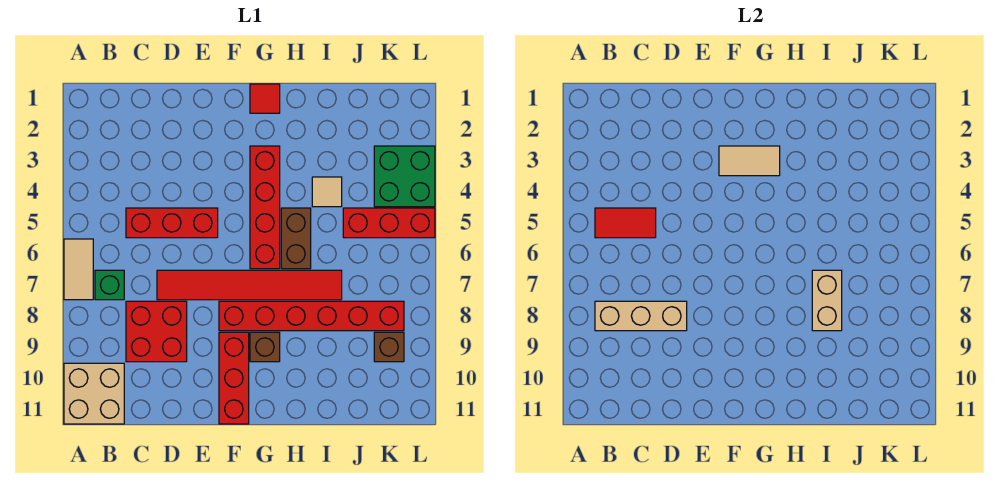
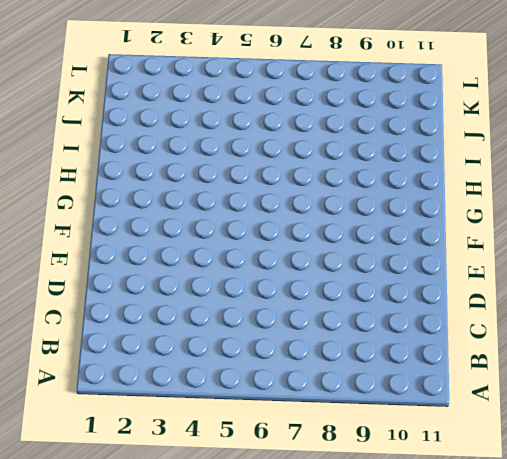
none -> tan tile A6:A7 level 1
none -> tan brick A10:B11 level 1
none -> green brick B7 level 1

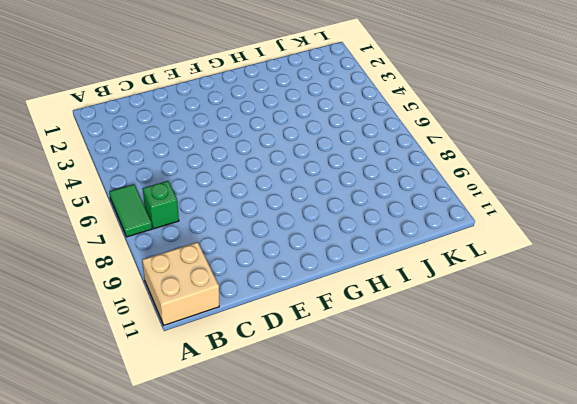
green tile A6:A7 level 1 -> tan tile A6:A7 level 1
none -> red brick C5:E5 level 1
none -> red brick C8:D9 level 1
none -> red tile D7:I7 level 1

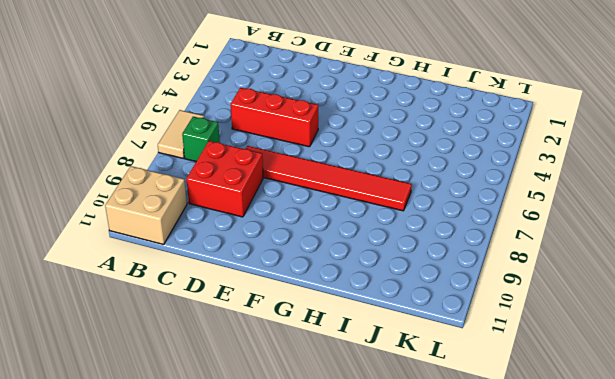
none -> red brick F8:K8 level 1
none -> red brick F9:F11 level 1
none -> red tile G1 level 1

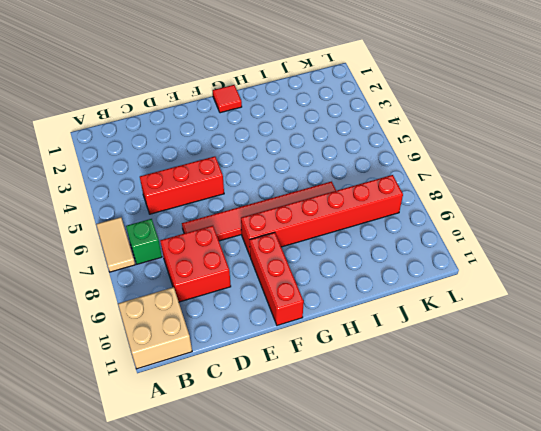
none -> red brick G3:G6 level 1
none -> brown brick G9 level 1
none -> brown brick H5:H6 level 1

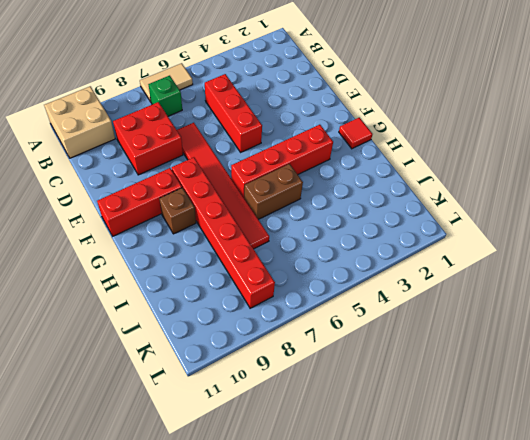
none -> tan tile I4 level 1
none -> red brick J5:L5 level 1
none -> green brick K3:L4 level 1

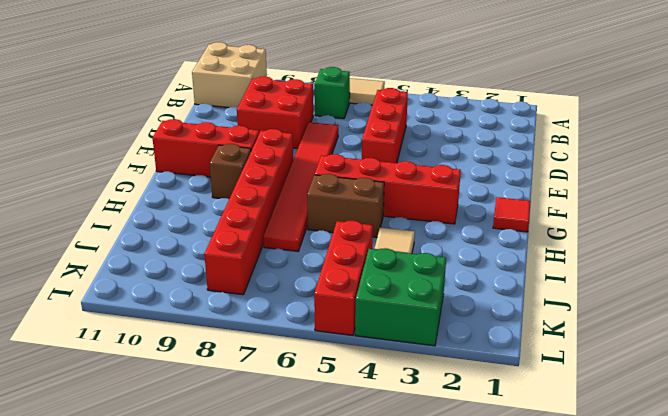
none -> brown brick K9 level 1
none -> red tile B5:C5 level 2
none -> tan brick B8:D8 level 2

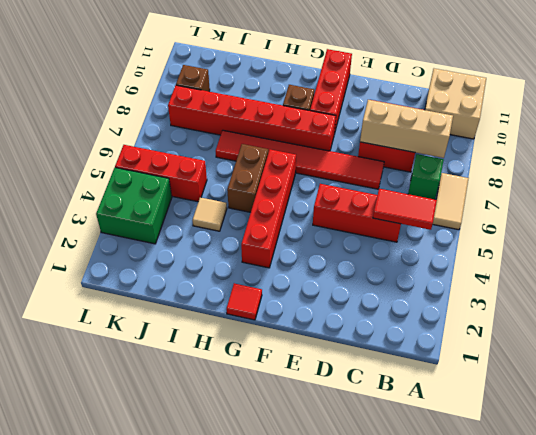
none -> tan tile F3:G3 level 2
none -> tan brick I7:I8 level 2

